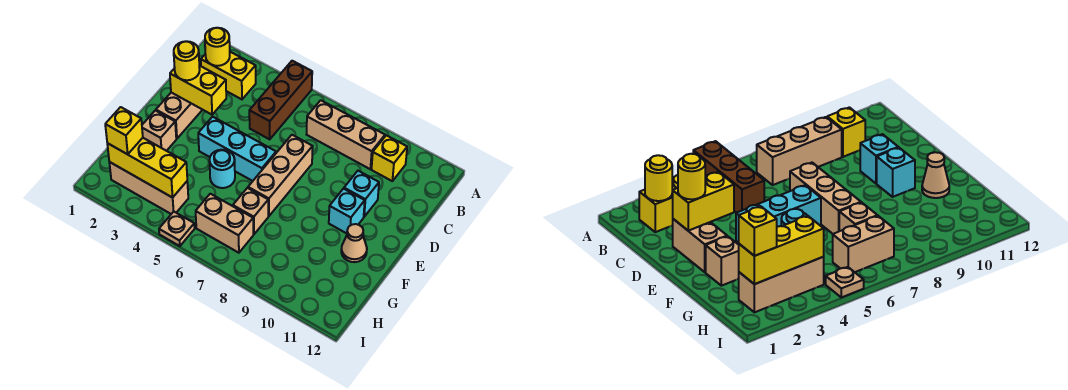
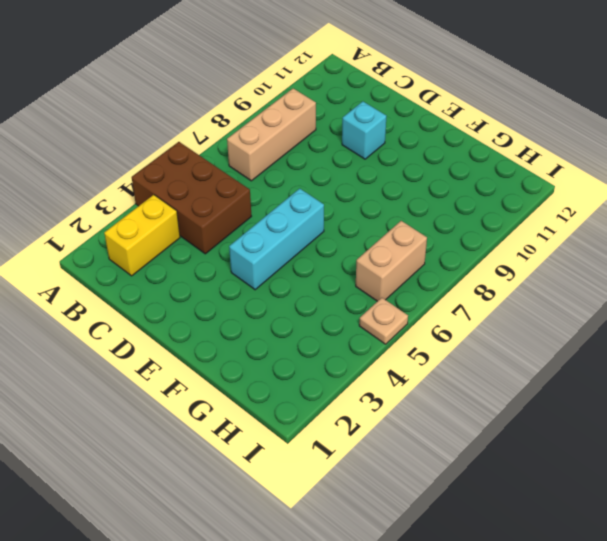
brown brick A4:C5 level 1 -> brown brick A5:C5 level 1
none -> yellow brick B10 level 1
none -> tan brick D2:E2 level 1
none -> tan brick D7:F7 level 1

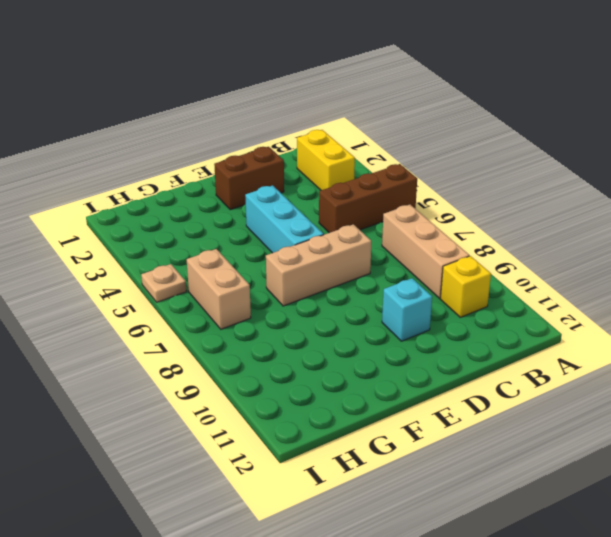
brown brick D2:E2 level 1 -> tan brick D2:E2 level 1
none -> cyan brick E10 level 1
none -> tan brick F2 level 1
none -> cyan round brick F5 level 1

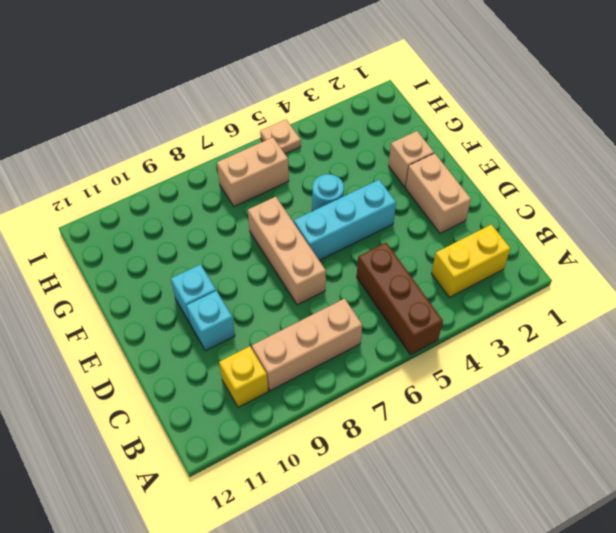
none -> tan cone F11 level 1
none -> tan brick G7 level 1
none -> tan brick H2:H4 level 1

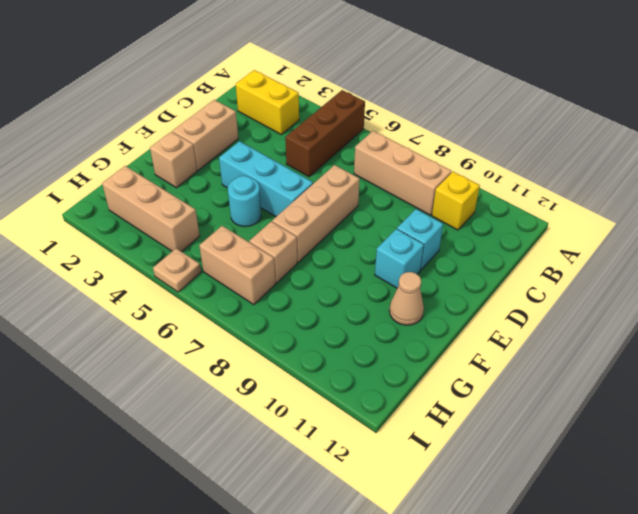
none -> yellow round brick B2 level 2
none -> yellow brick D2:D3 level 2
none -> yellow brick H2:H4 level 2

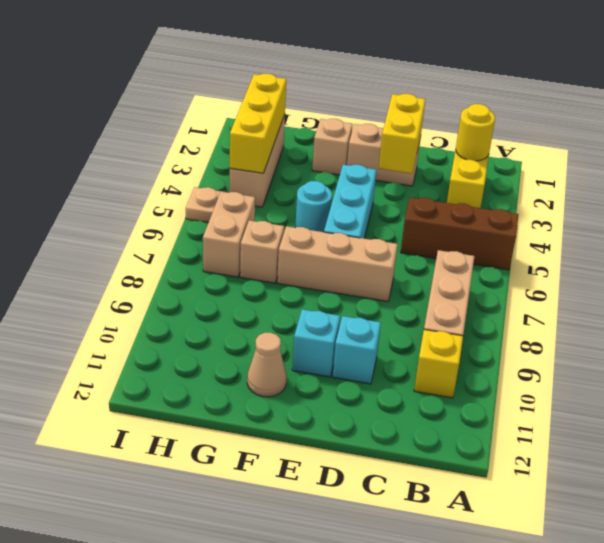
none -> yellow round brick D2 level 3
none -> yellow brick H2 level 3

